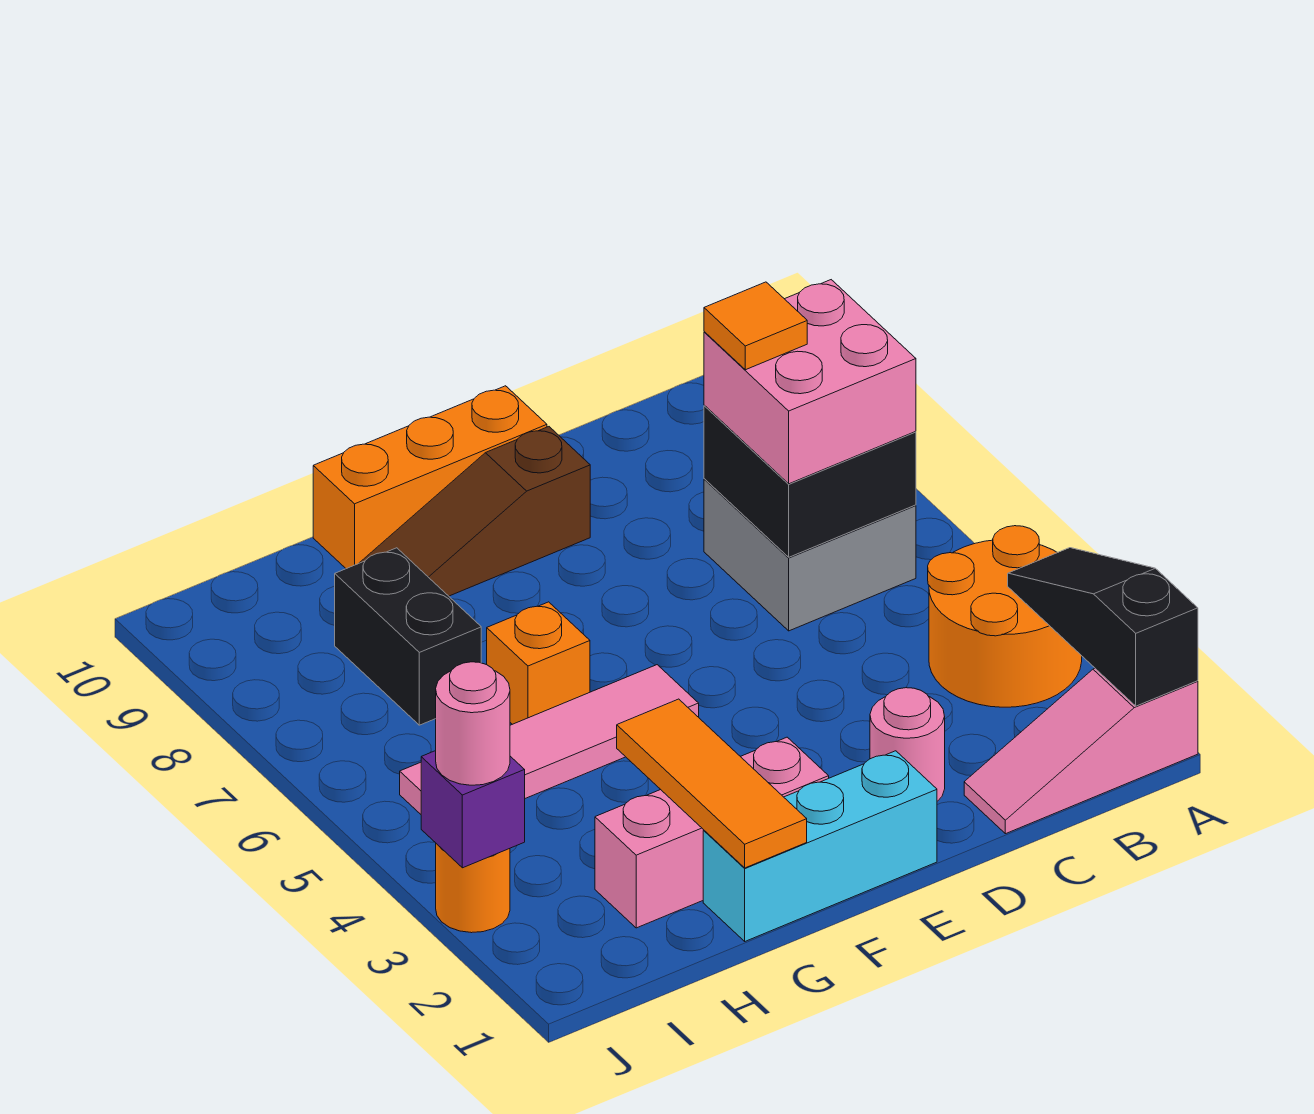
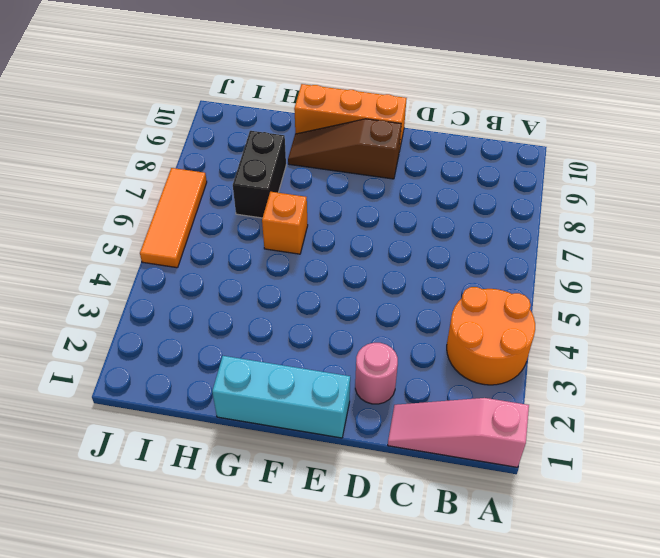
orange tile J5:J7 level 1 -> orange tile G1:G3 level 2
none -> grey brick B6:C7 level 1
none -> pink brick F2:H2 level 1
none -> pink tile F5:I5 level 1

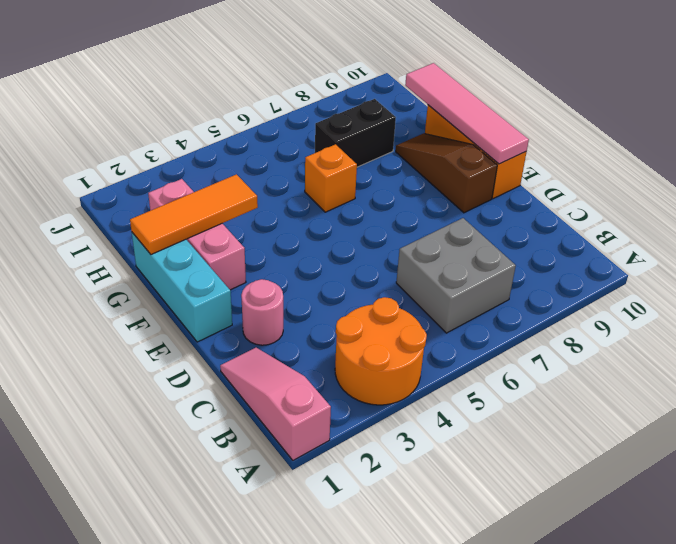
pink tile E10:H10 level 2 -> pink tile F5:I5 level 1
none -> orange round brick J3 level 1
none -> black slope A1:A3 level 2 top 1
none -> black brick B6:C7 level 2

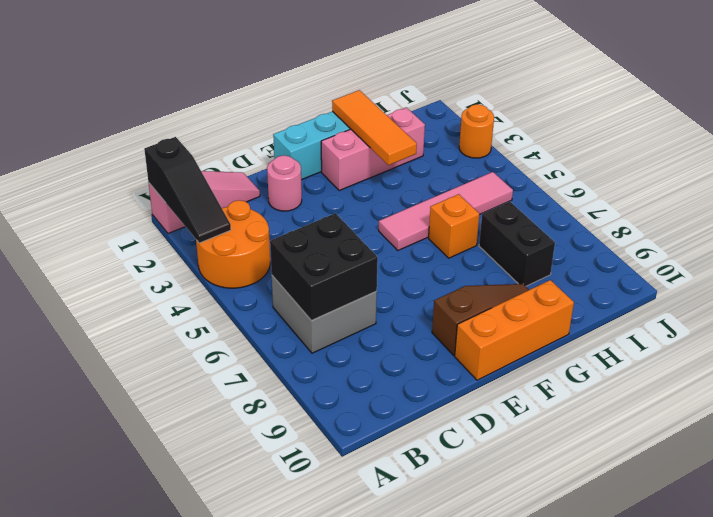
none -> purple brick J3 level 2
none -> pink brick B6:C7 level 3
none -> pink round brick J3 level 3

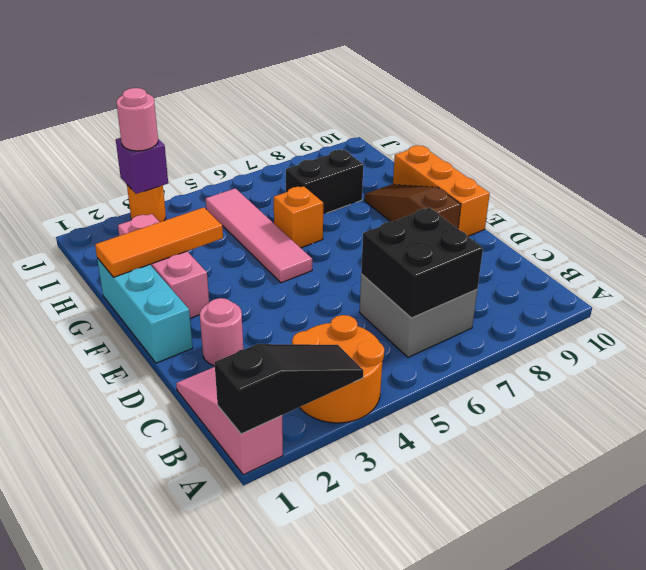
none -> pink brick B6:C7 level 3
none -> orange tile C7 level 4

